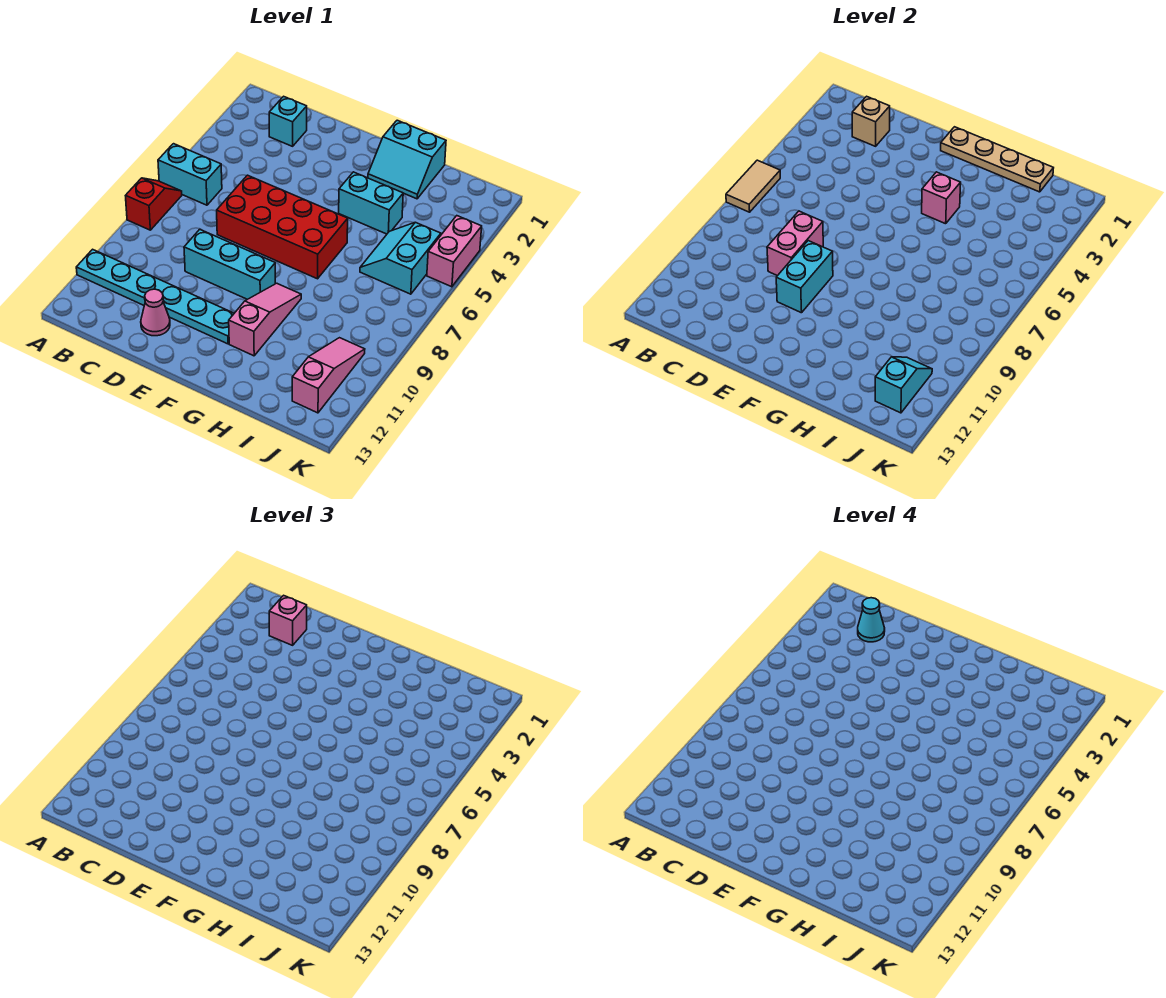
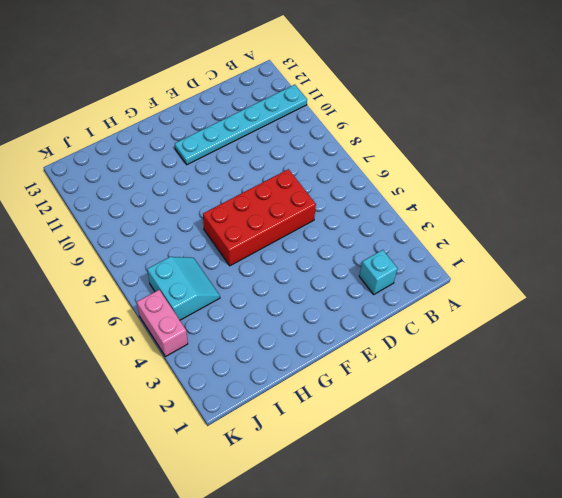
none -> cyan brick A6:B6 level 1
none -> red slope A7:A8 level 1 top 8
none -> cyan brick D9:F9 level 1

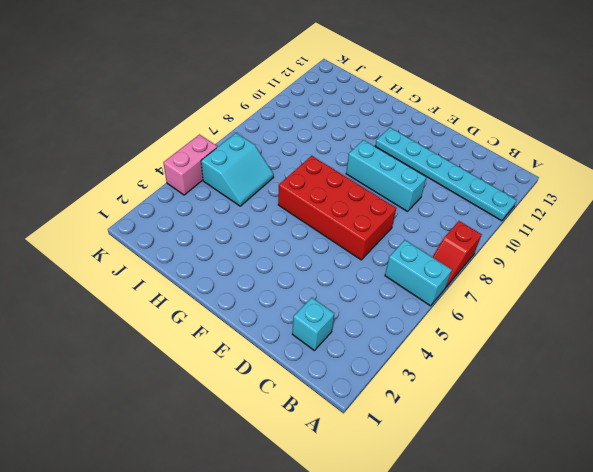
none -> pink cone D12 level 1
none -> cyan slope G1:H2 level 1 top 1
none -> cyan brick G4:H4 level 1

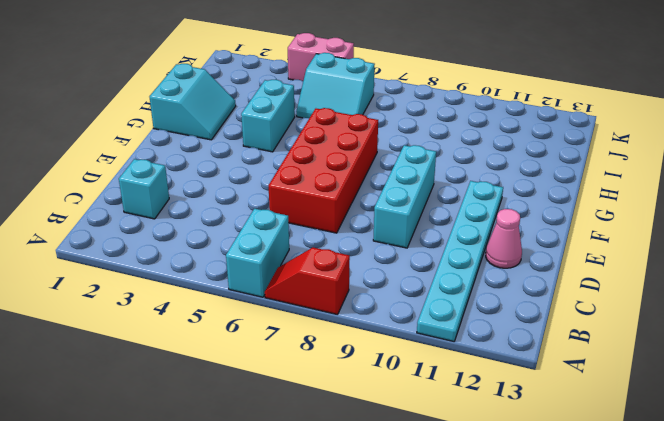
none -> pink slope G9:G11 level 1 top 11
none -> pink slope J10:J12 level 1 top 12
none -> tan tile A6:A7 level 2

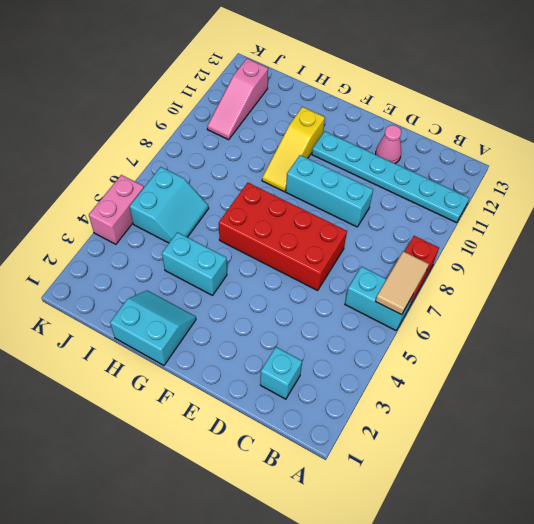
yellow slope G9:G11 level 1 top 11 -> pink slope G9:G11 level 1 top 11
none -> tan brick C2 level 2
none -> pink brick D8:D9 level 2
none -> cyan brick E9:E10 level 2

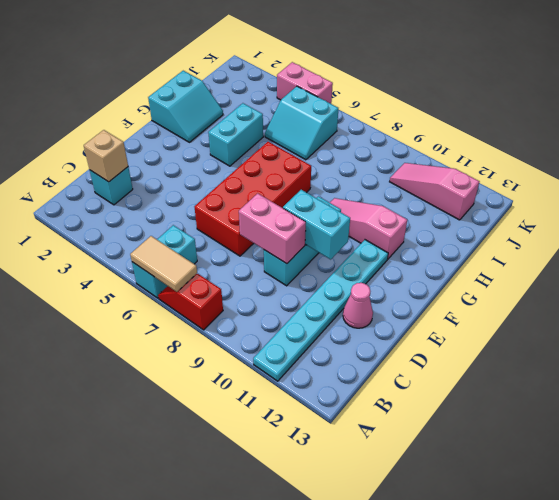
none -> tan plate F1:I1 level 2
none -> pink brick G4 level 2
none -> cyan slope J11:J12 level 2 top 12

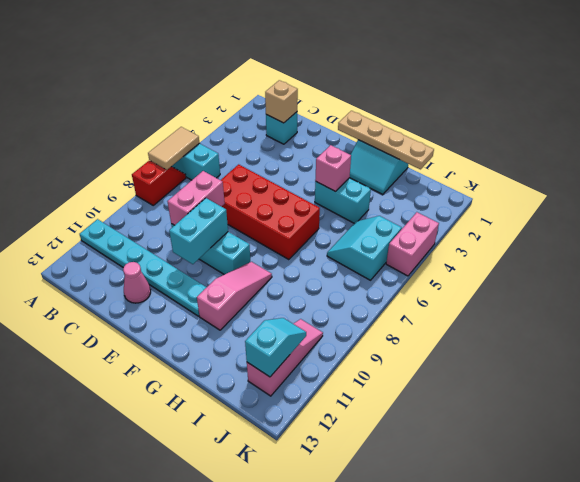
none -> pink brick C2 level 3
none -> cyan cone C2 level 4

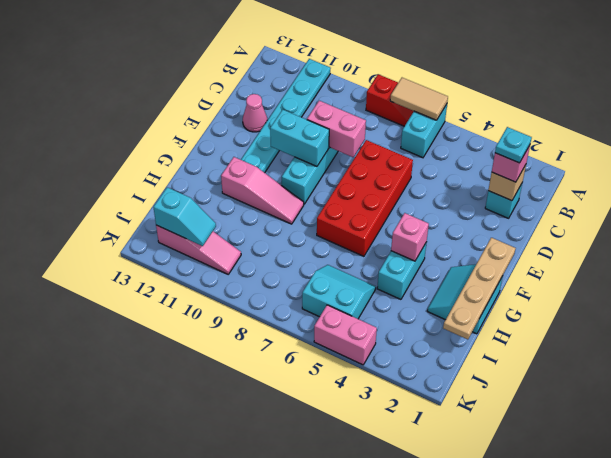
cyan plate C2 level 4 -> cyan cone C2 level 4

